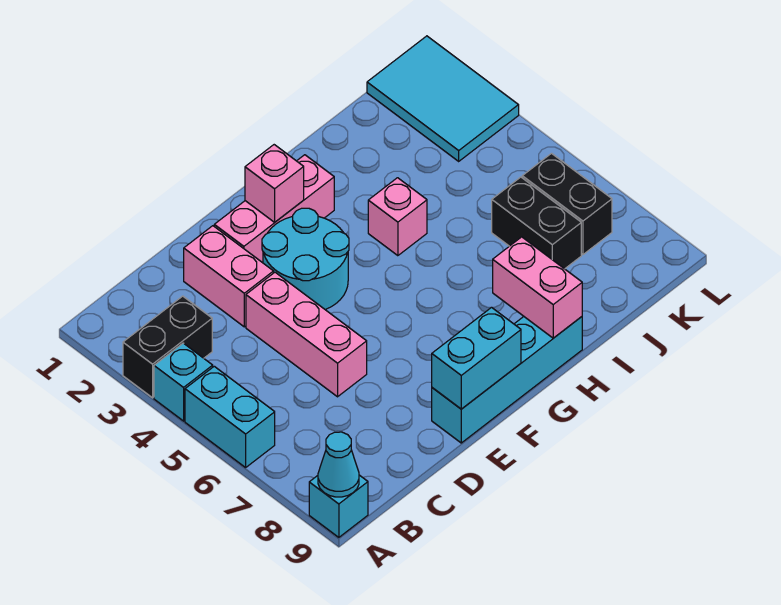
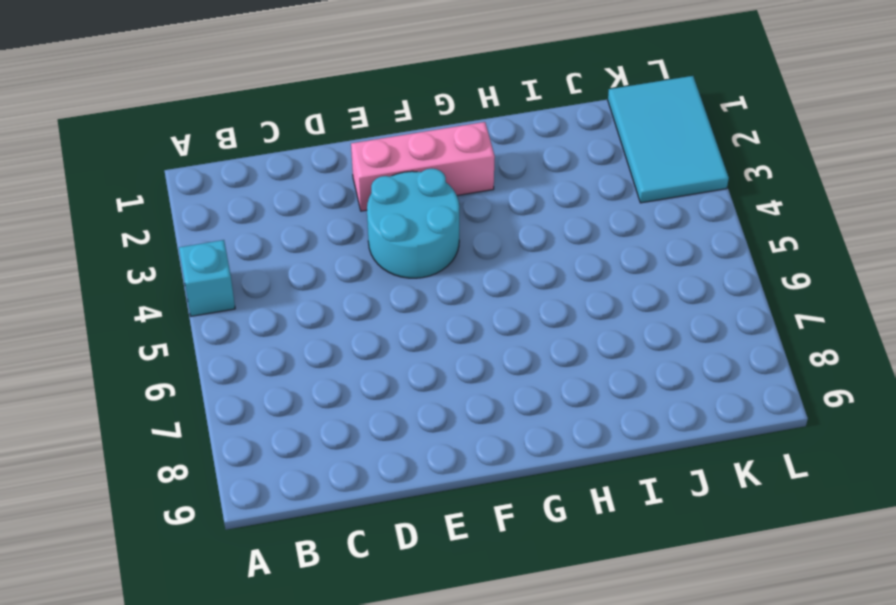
none -> black brick A3:B3 level 1
none -> cyan brick A5:A6 level 1
none -> cyan brick A9 level 1

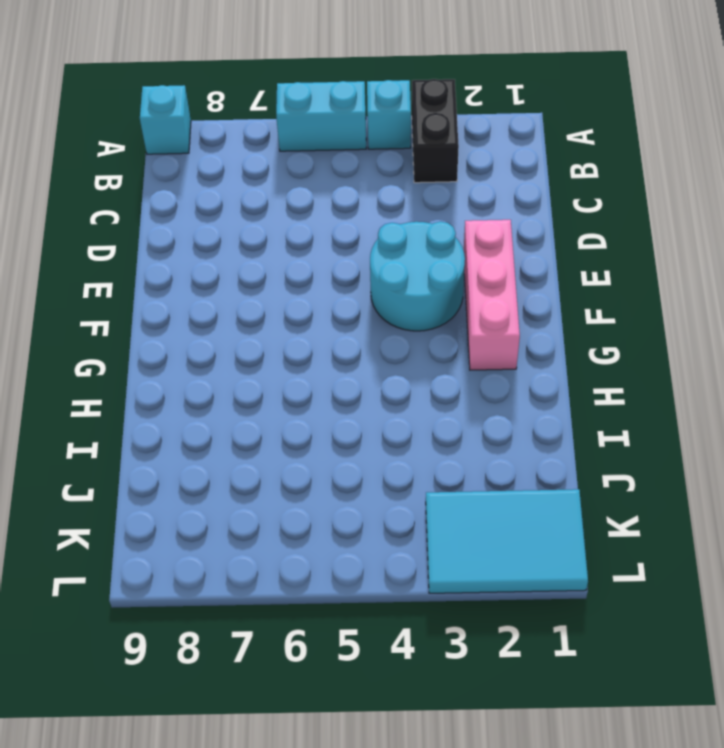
none -> pink brick D2:D3 level 1
none -> pink brick D4:D6 level 1
none -> cyan brick E9:H9 level 1

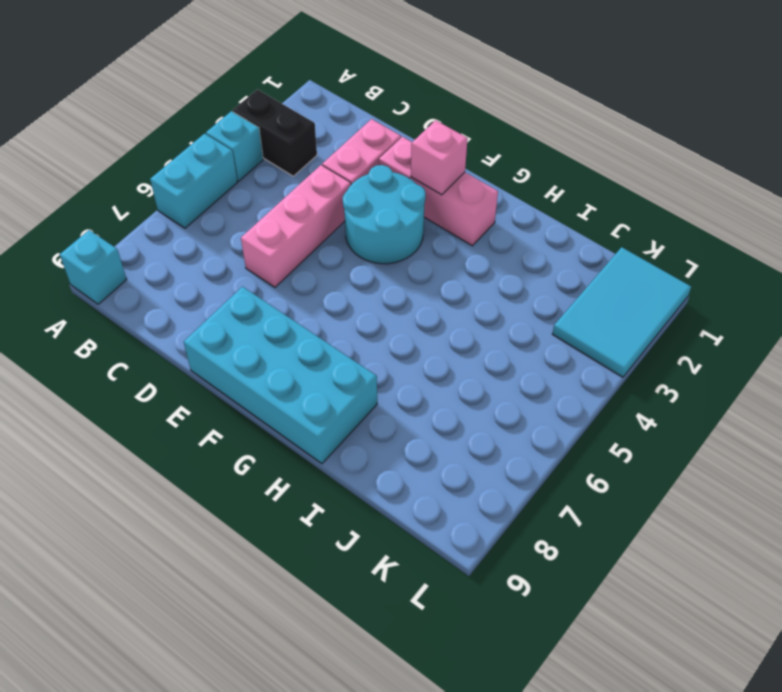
cyan brick E8:H9 level 1 -> cyan brick E9:H9 level 1
none -> pink brick H4 level 1
none -> black brick J6:J7 level 1
none -> black brick K6:K7 level 1

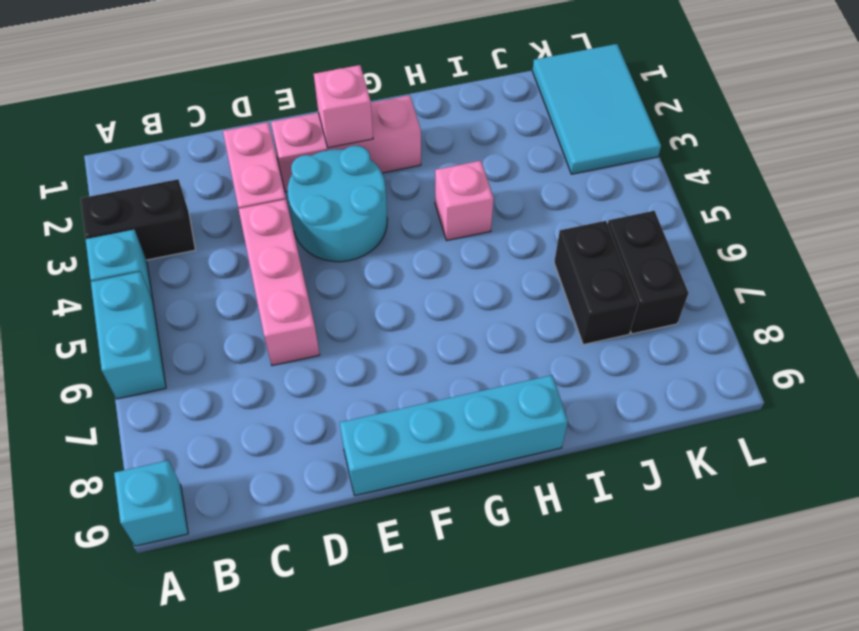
none -> cyan cone A9 level 2
none -> cyan brick E9:F9 level 2
none -> pink brick H8:H9 level 2

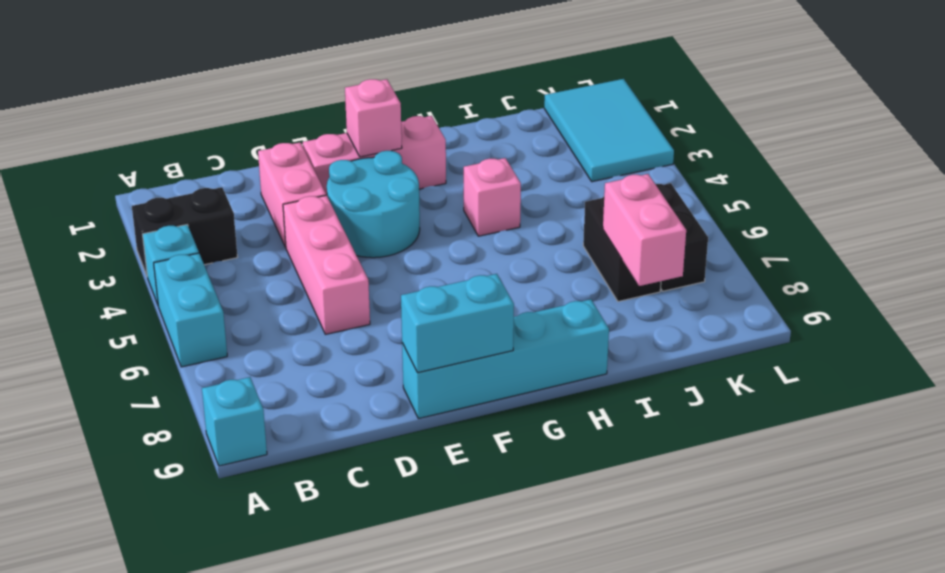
pink brick J7:J8 level 2 -> pink brick H8:H9 level 2
none -> cyan cone A9 level 2

